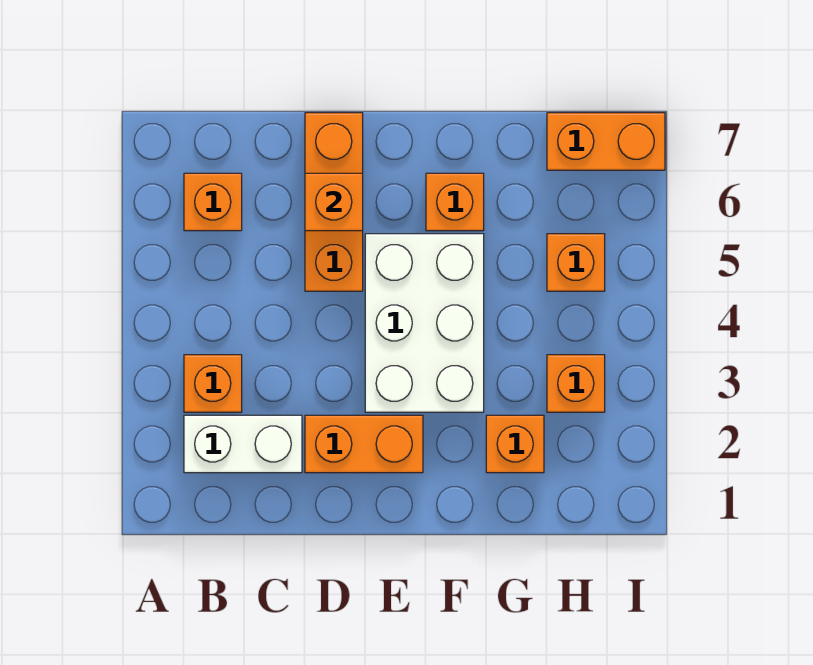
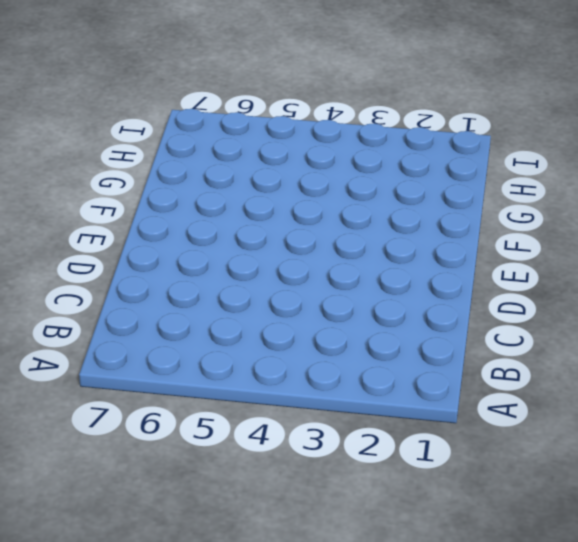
none -> white brick B2:C2 level 1
none -> orange brick B3 level 1
none -> orange brick B6 level 1

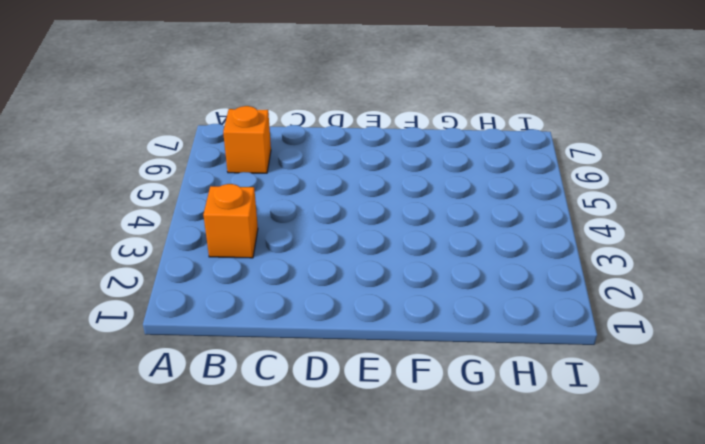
none -> white brick B2:C2 level 1
none -> orange brick D2:E2 level 1
none -> orange brick D5:D7 level 1

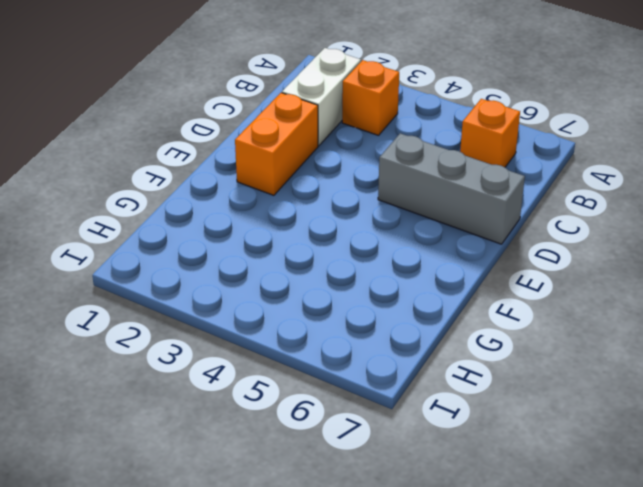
grey brick D5:D7 level 1 -> orange brick D5:D7 level 1
none -> white brick E3:F5 level 1
none -> orange brick F6 level 1
none -> orange brick G2 level 1

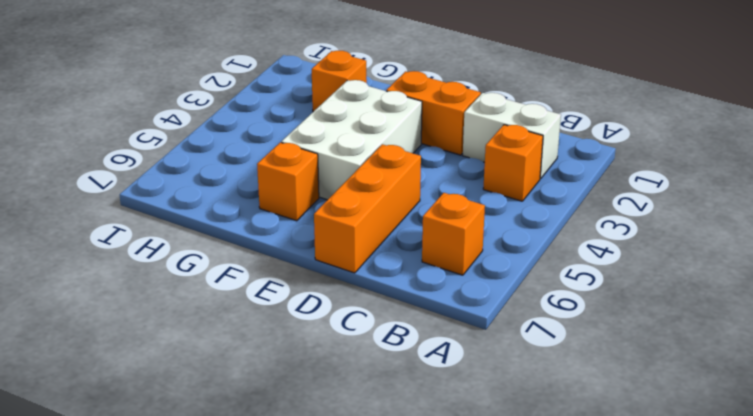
none -> orange brick H3 level 1
none -> orange brick H5 level 1
none -> orange brick H7:I7 level 1

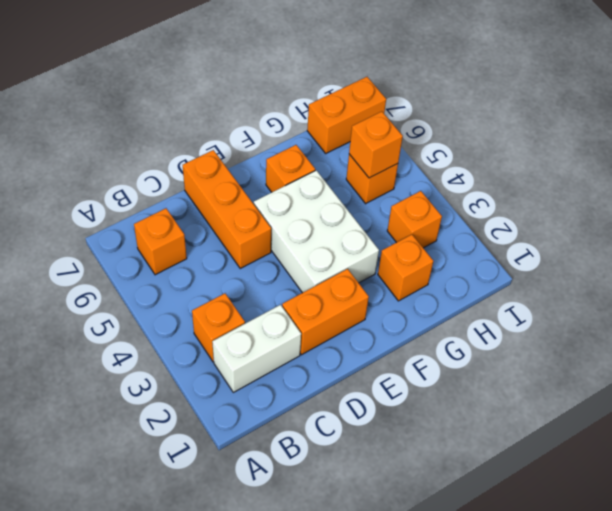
orange brick H5 level 2 -> orange brick D6 level 2

